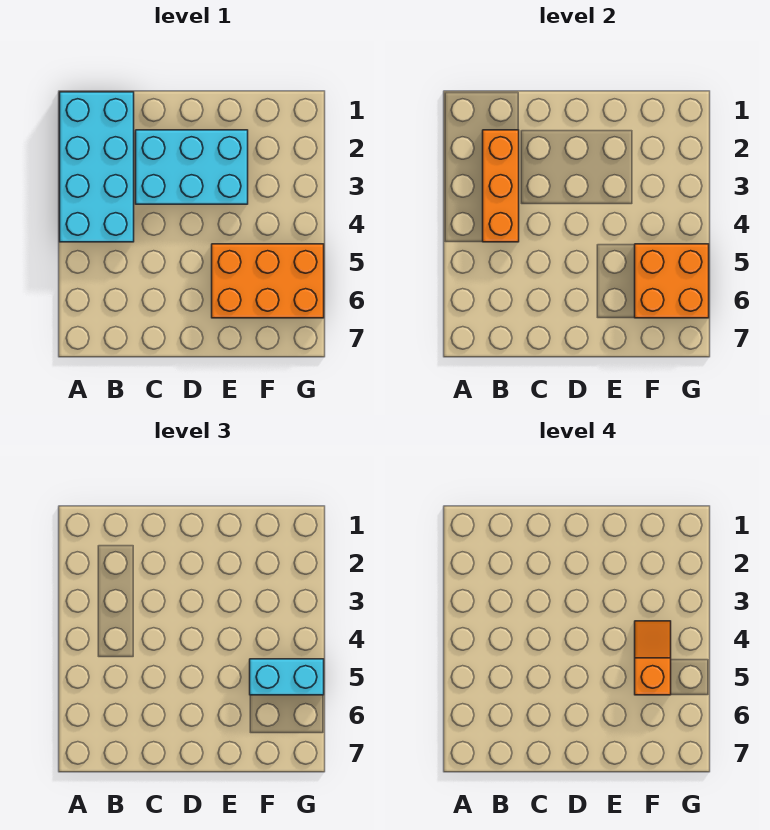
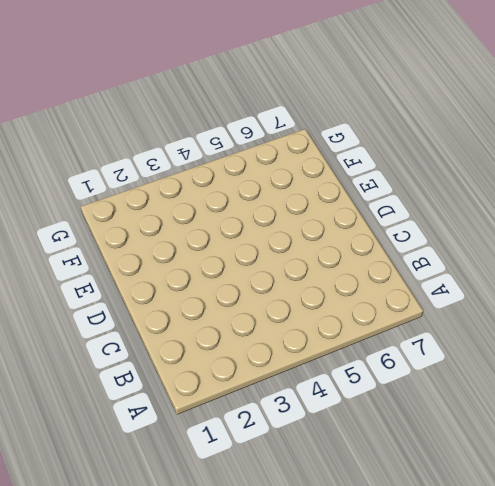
none -> cyan brick A1:B4 level 1
none -> cyan brick C2:E3 level 1

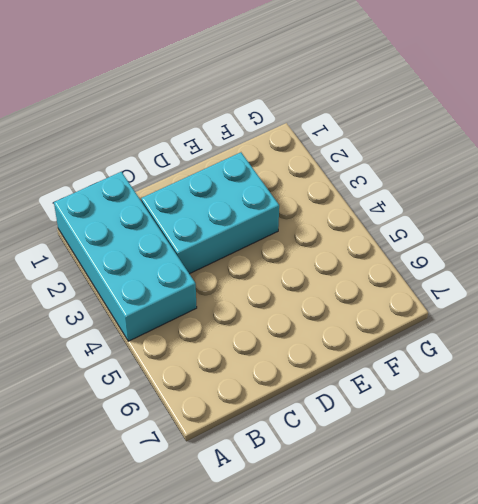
none -> orange brick E5:G6 level 1
none -> orange brick B2:B4 level 2

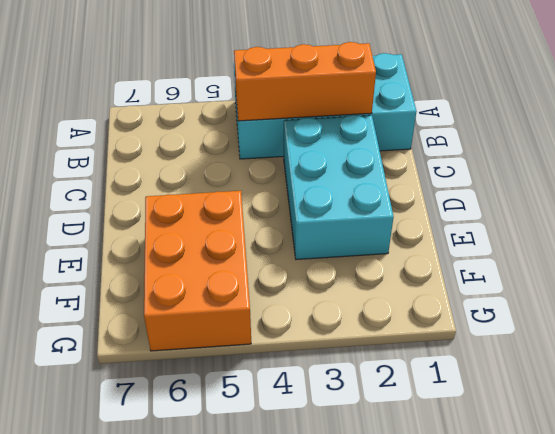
none -> orange brick F5:G6 level 2
none -> cyan brick F5:G5 level 3

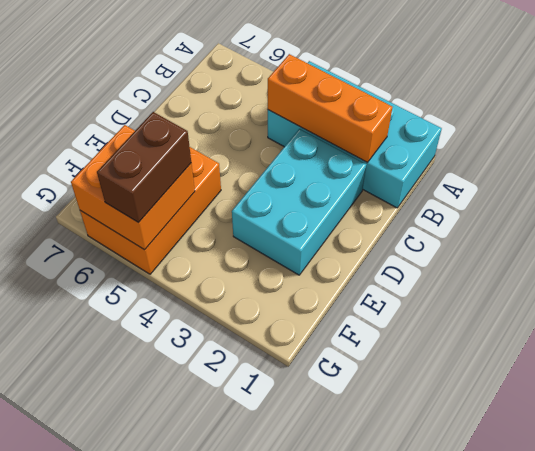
brown brick F5:G5 level 3 -> cyan brick F5:G5 level 3
none -> orange slope F4:F5 level 4 top 5

